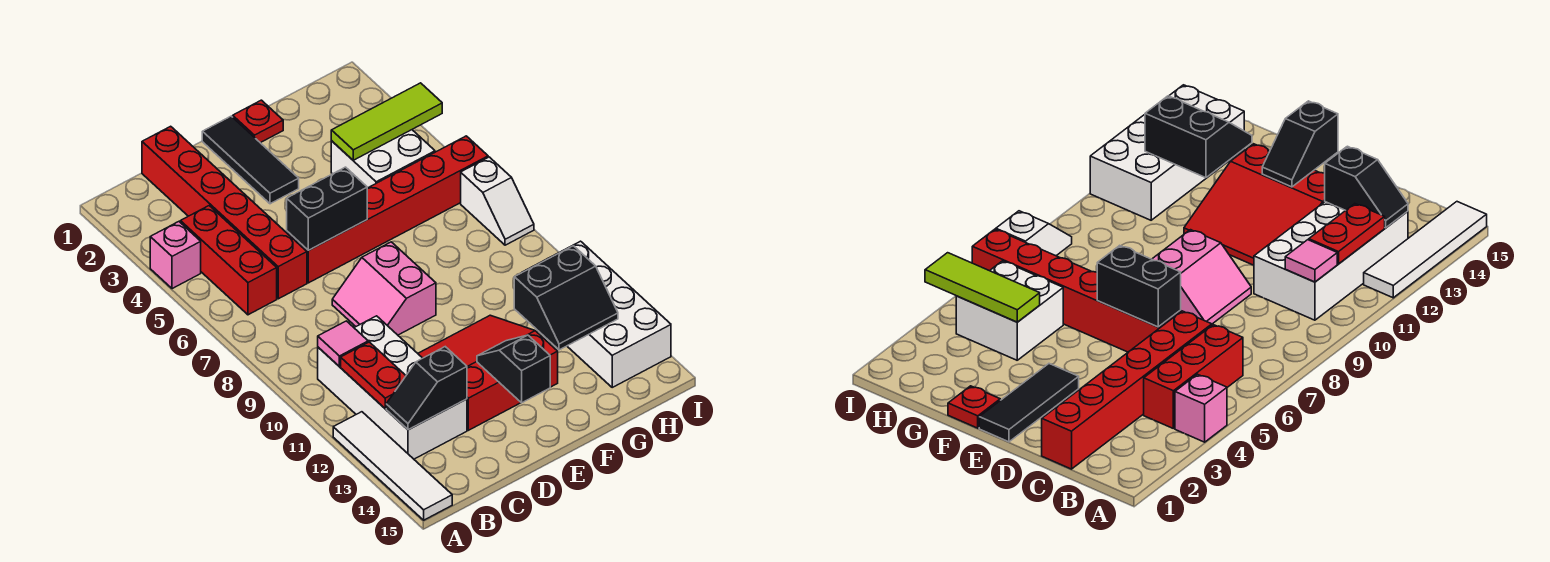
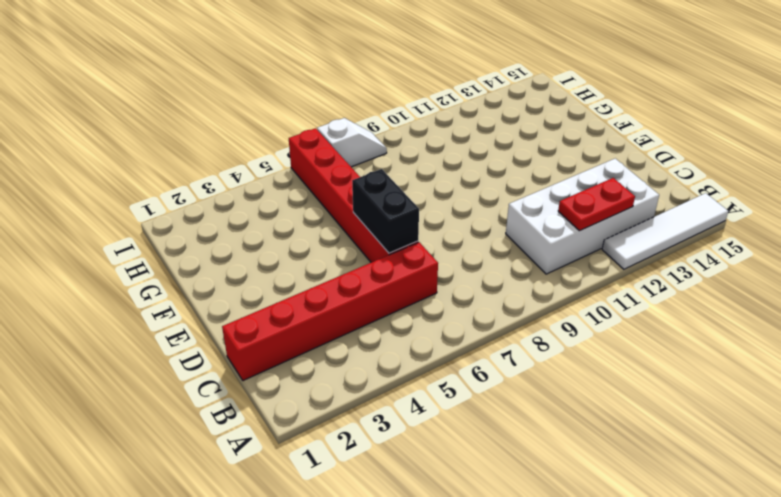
none -> pink brick A4 level 1
none -> red brick B4:B6 level 1
none -> pink slope D8:E9 level 1 top E

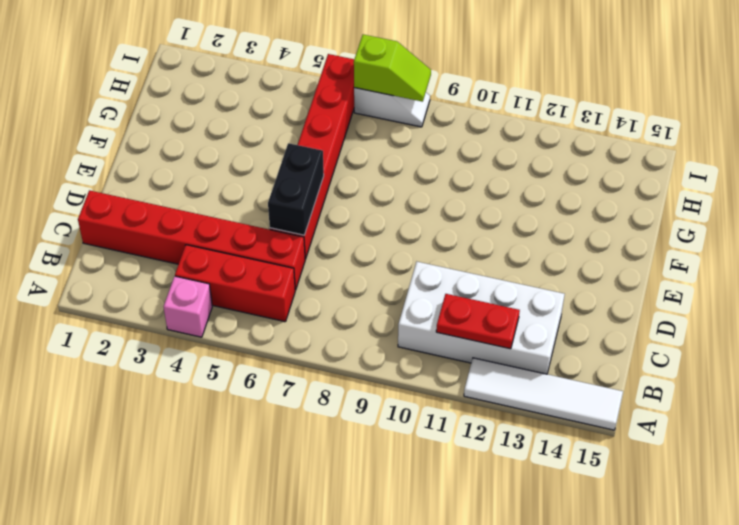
lime slope I7:I8 level 2 top 7 -> none
none -> pink slope D8:E9 level 1 top E
none -> red slope D11:F13 level 1 top 13
none -> black tile E1:E3 level 1

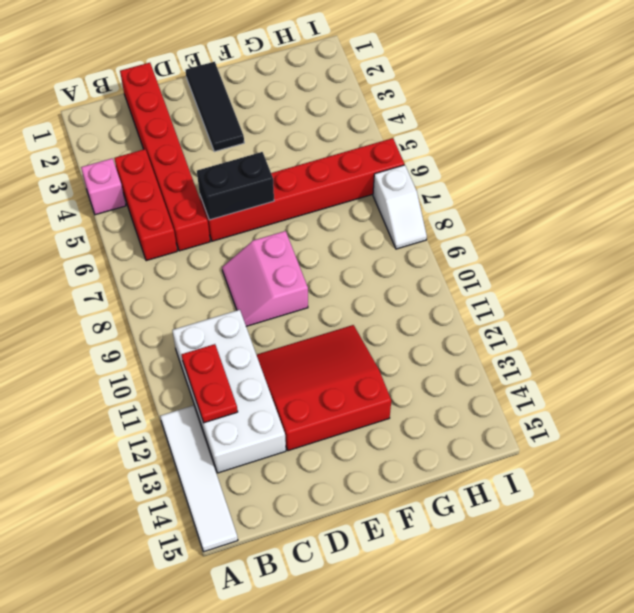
none -> red plate F1 level 1
none -> white brick G4:H5 level 1
none -> white brick H11:I14 level 1

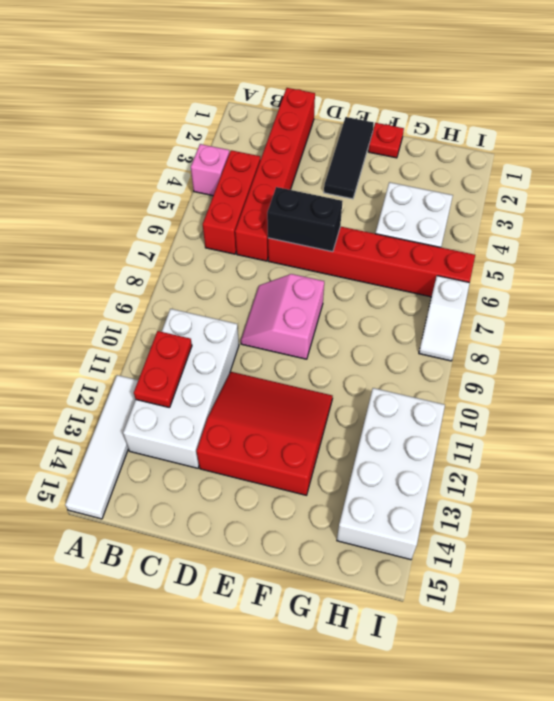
none -> pink tile B10 level 2
none -> black slope B13:C13 level 2 top C
none -> black slope E13:E14 level 2 top 14

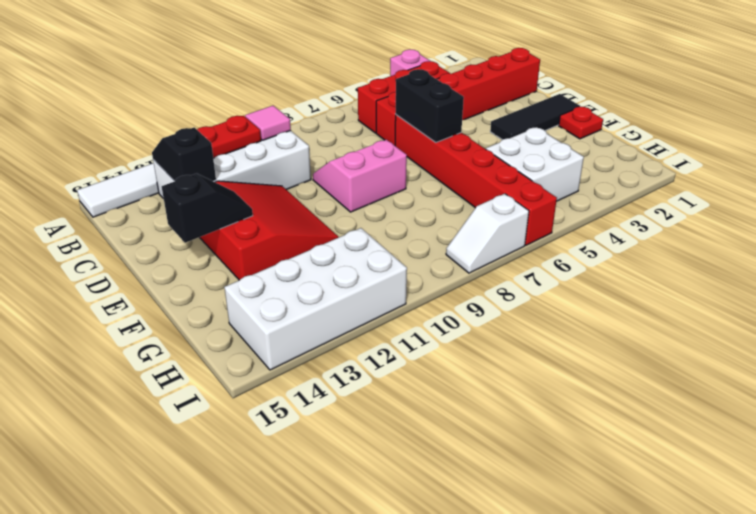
none -> lime tile G4:I4 level 2
none -> black slope G12:H13 level 2 top 12

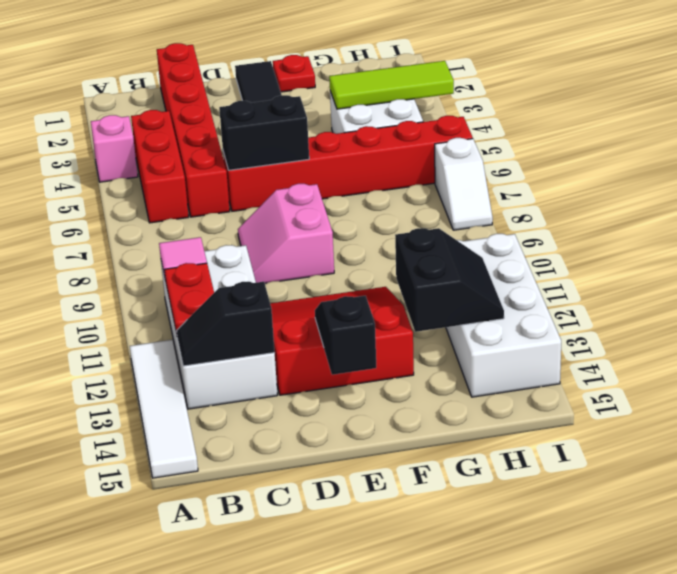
black slope G12:H13 level 2 top G -> black slope G12:H13 level 2 top 12

